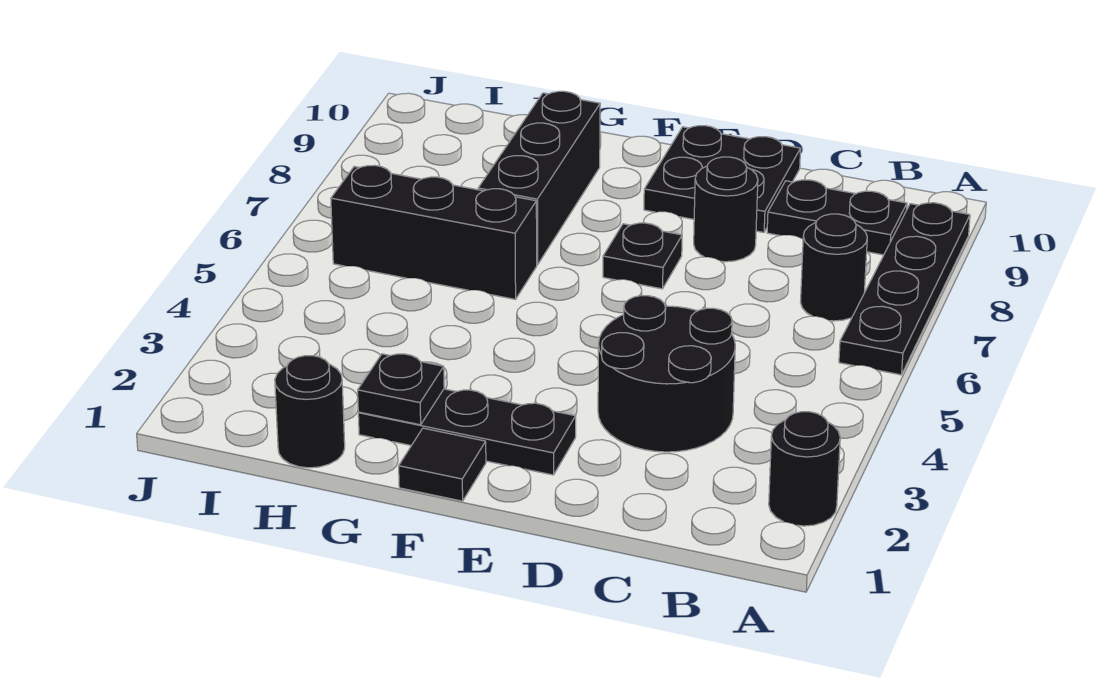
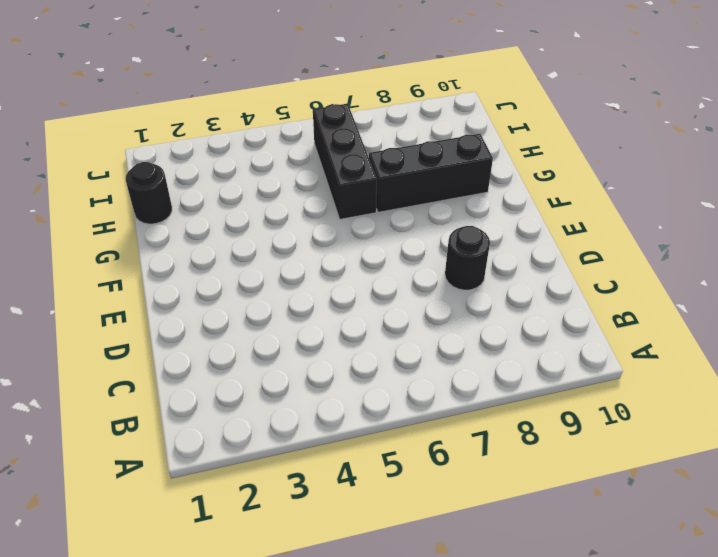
none -> black round brick A2 level 1
none -> black plate A6:A9 level 1
none -> black round brick B7 level 1

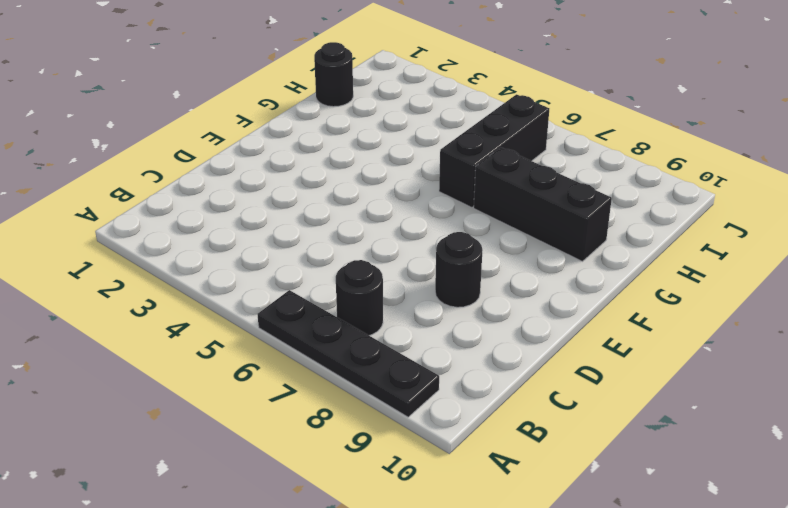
none -> black round brick A2 level 1
none -> black plate B9:C9 level 1
none -> black round brick C3:D4 level 1

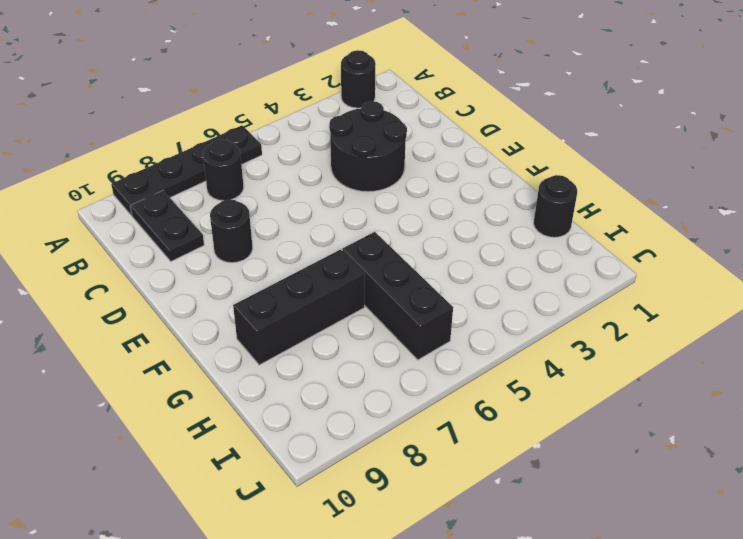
none -> black plate D9:E10 level 1
none -> black plate E2:G2 level 1
none -> black plate E7 level 1

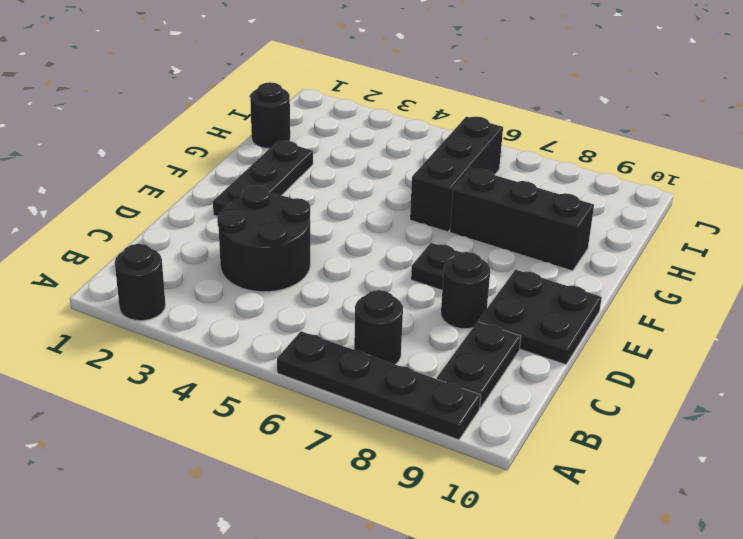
none -> black tile F1 level 1
none -> black plate G2 level 2

